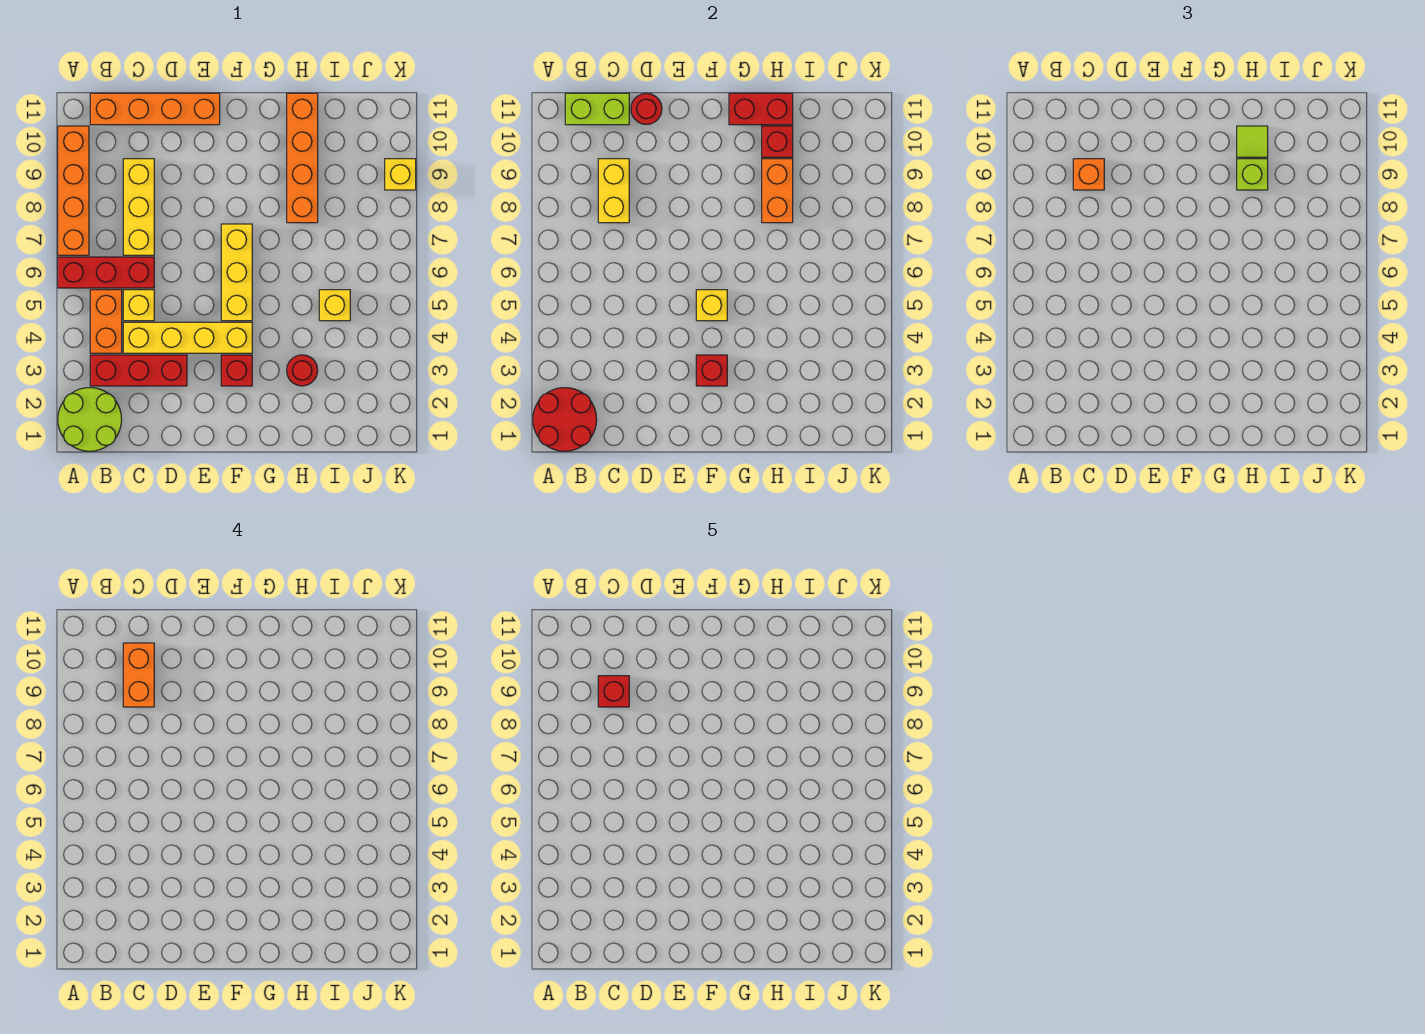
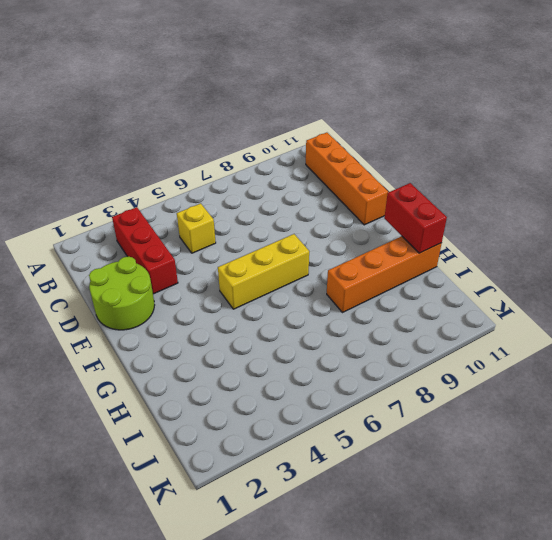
lime round brick D1:E2 level 1 -> lime round brick A1:B2 level 1
none -> red brick A6:C6 level 1
none -> orange brick A7:A10 level 1
none -> orange brick B4:B5 level 1

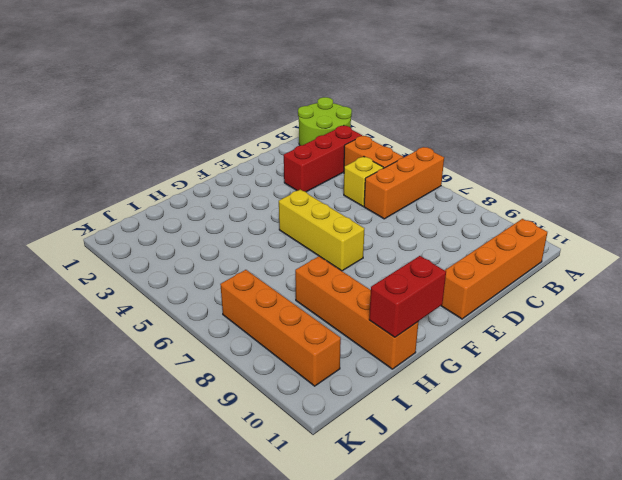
orange brick A6:C6 level 1 -> red brick A6:C6 level 1
orange brick J7:J10 level 1 -> orange brick A7:A10 level 1
none -> yellow brick C4:F4 level 1
none -> yellow brick C7:C9 level 1
none -> red brick F3 level 1

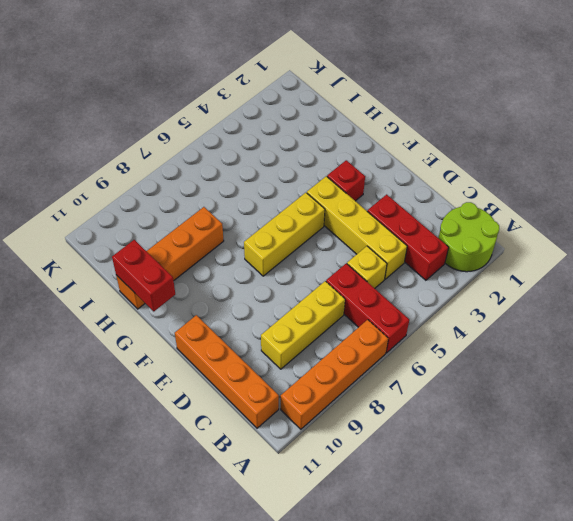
none -> orange brick B4:B5 level 1
none -> red round brick H3 level 1
none -> yellow brick I5 level 1

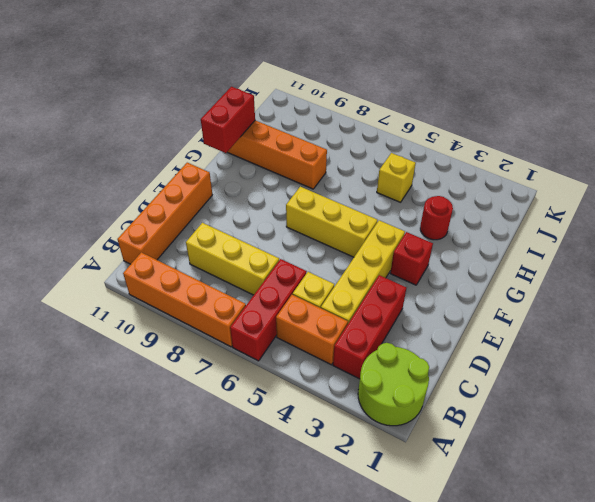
none -> yellow brick K9 level 1
none -> red round brick A1:B2 level 2
none -> lime brick B11:C11 level 2

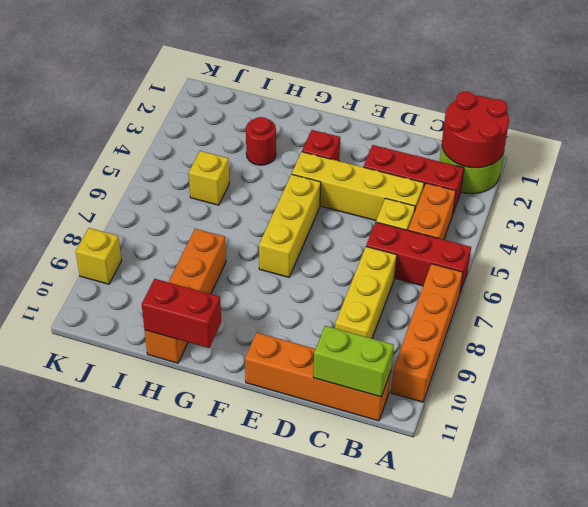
none -> yellow brick C8:C9 level 2
none -> red round brick D11 level 2
none -> red brick F3 level 2

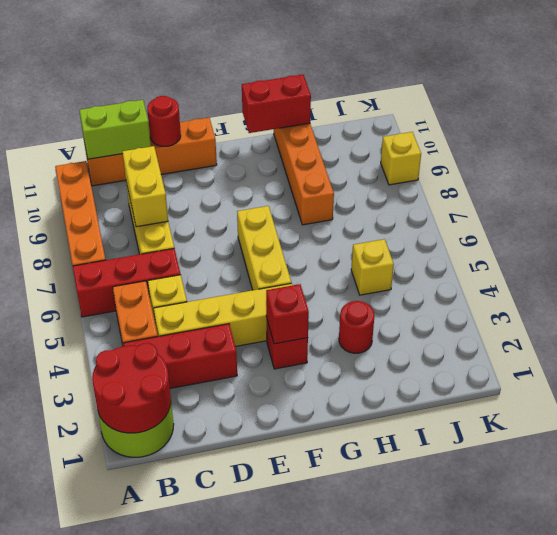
none -> yellow brick F5 level 2
none -> orange brick H8:H9 level 2
none -> red brick H10 level 2

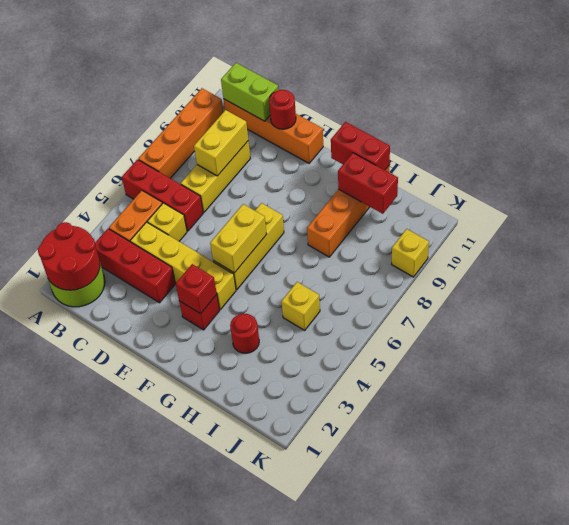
yellow brick F5:F6 level 2 -> yellow brick F5 level 2
red brick H10:I10 level 2 -> red brick H10 level 2
none -> orange brick H8:H9 level 2
none -> orange brick C9 level 3
none -> lime brick H9 level 3

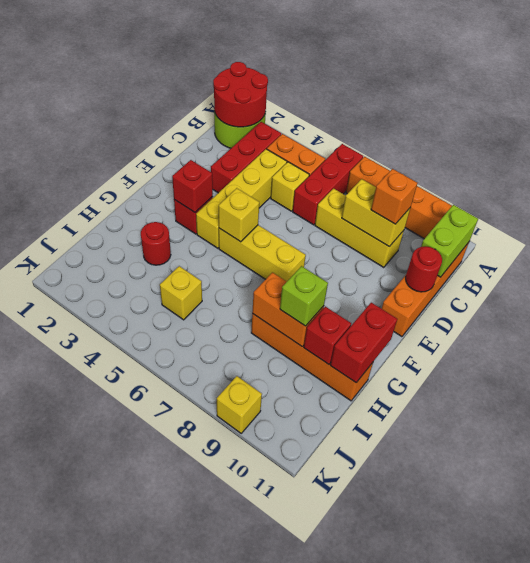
none -> lime tile H10 level 3
none -> orange brick C9:C10 level 4
none -> red brick C9 level 5

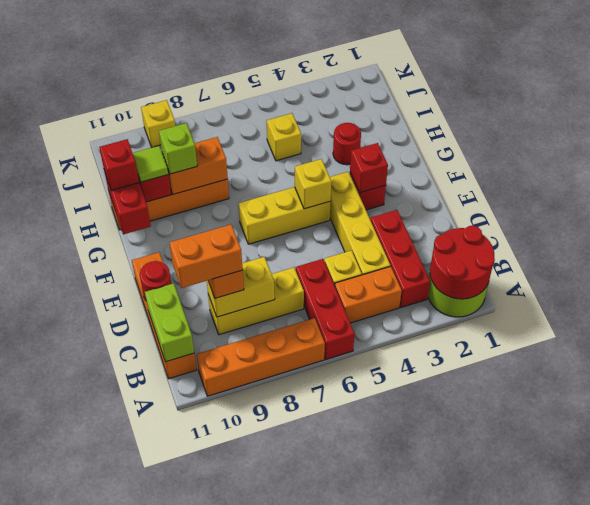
red brick H11 level 3 -> red brick C9 level 5

